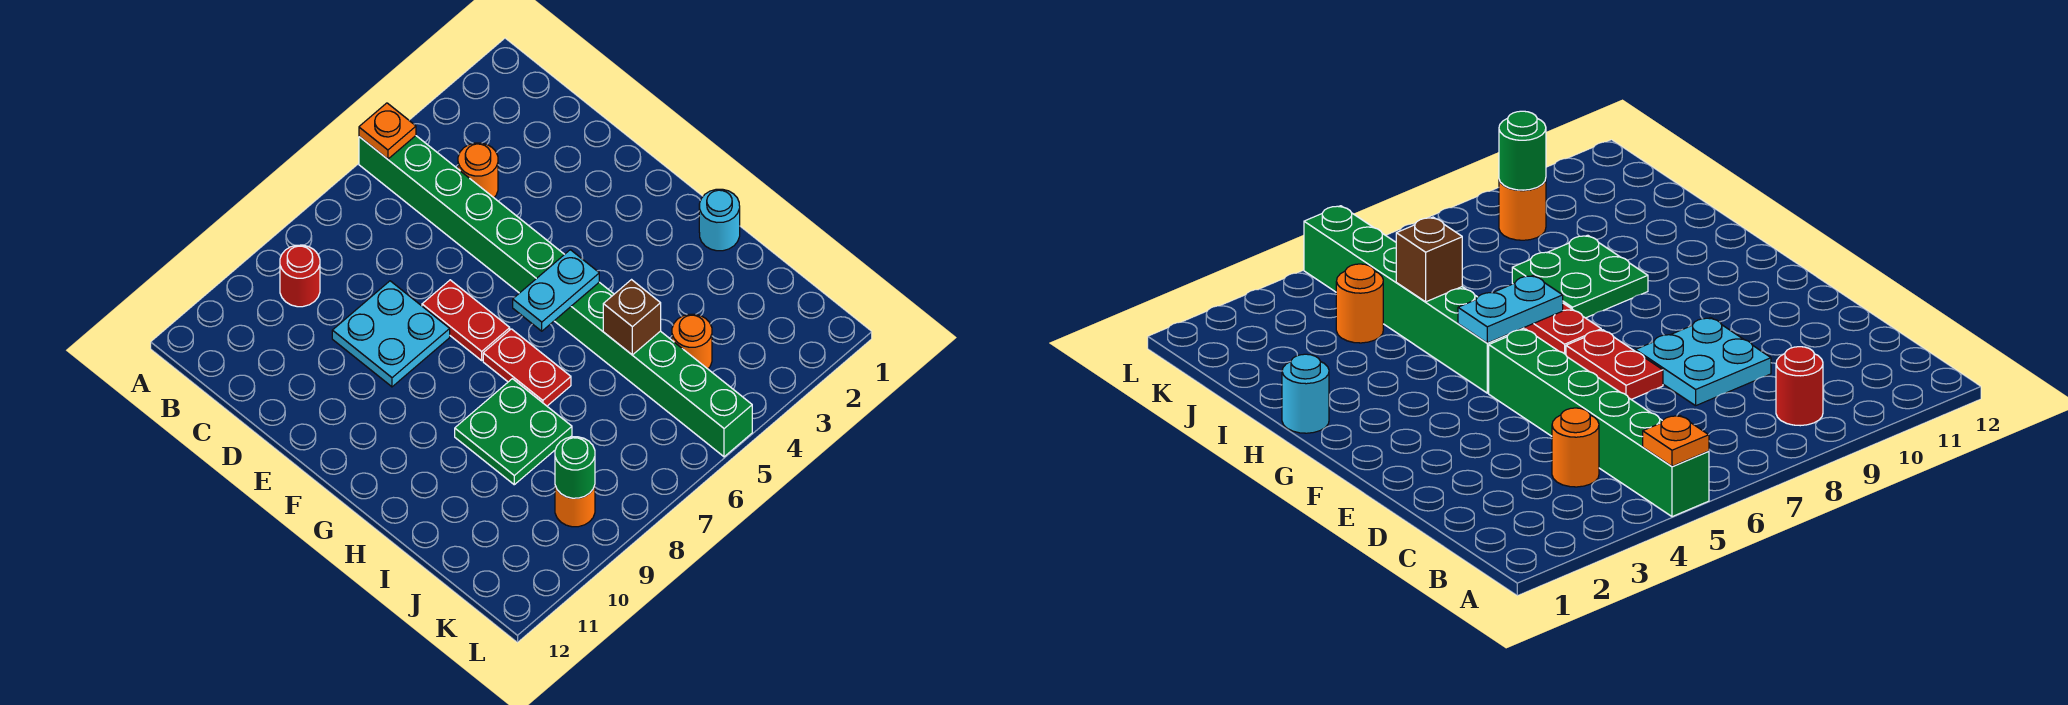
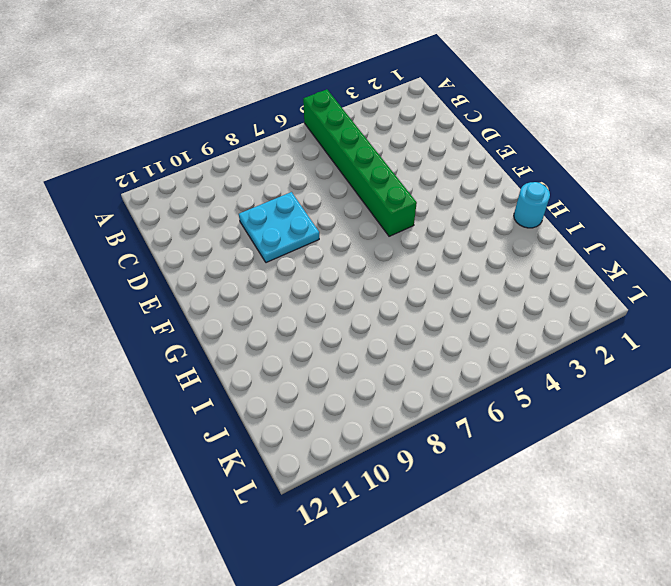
none -> red round brick B9 level 1
none -> orange round brick C4 level 1
none -> red plate E7:F7 level 1

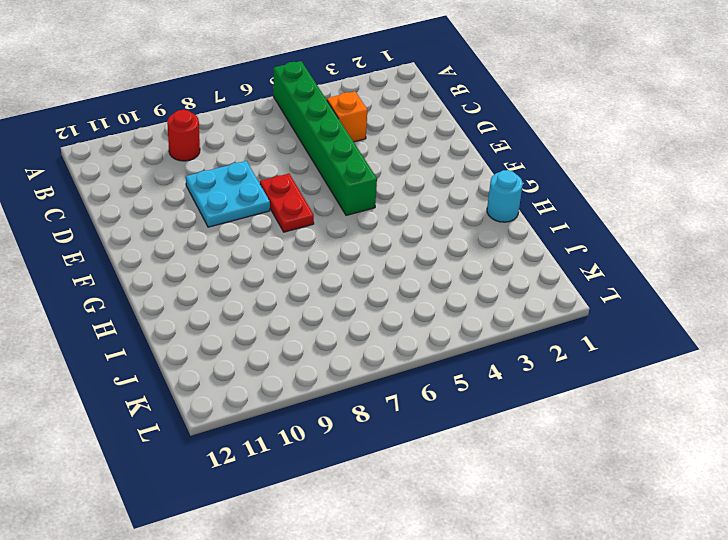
orange brick C4 level 1 -> orange round brick C4 level 1
none -> green brick G5:L5 level 1
none -> red plate G7:H7 level 1
none -> green plate H8:I9 level 1

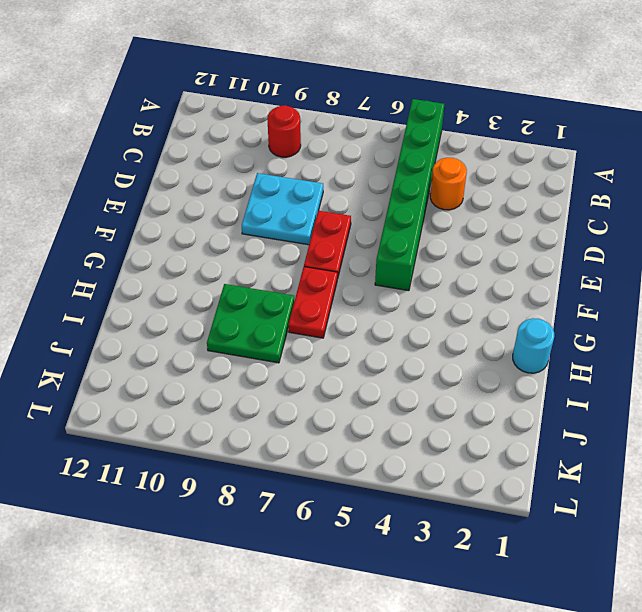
none -> green brick G5:L5 level 1
none -> orange round brick J4 level 1
none -> orange round brick K9 level 1

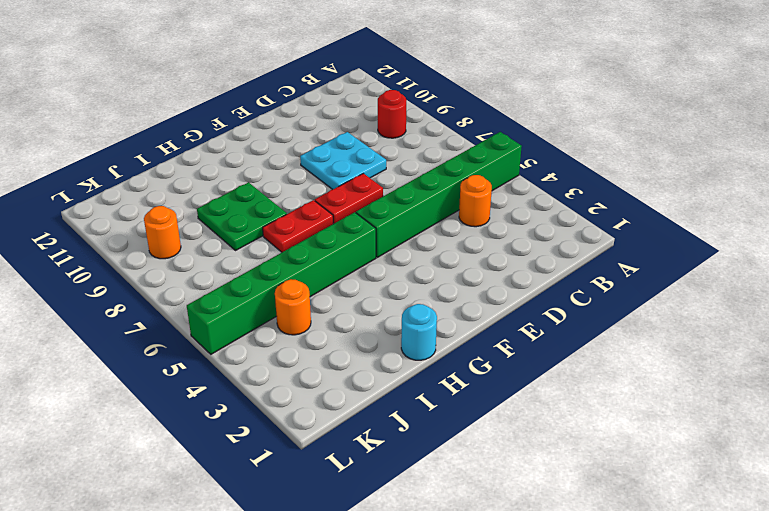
none -> orange plate A5 level 2
none -> cyan plate G5:G6 level 2
none -> brown brick I5 level 2

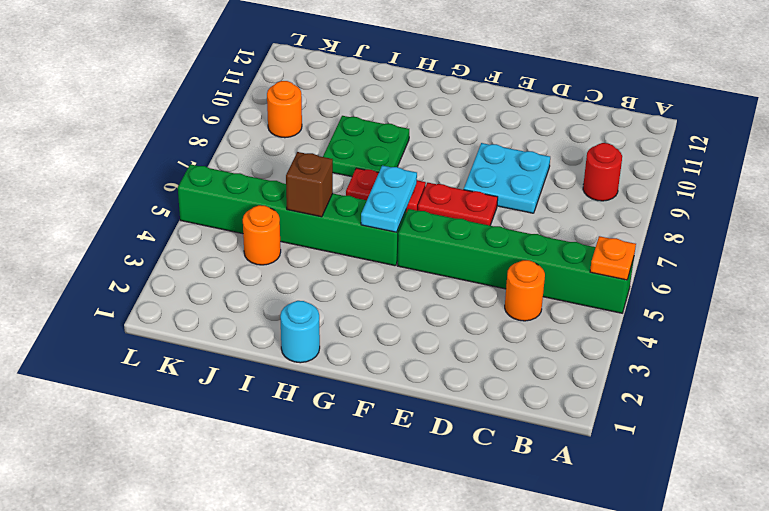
none -> green round brick K9 level 2

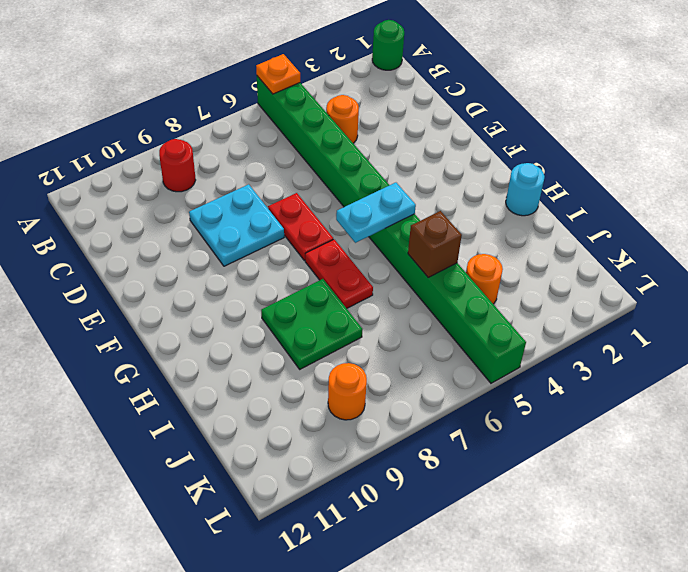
green round brick A1 level 1 -> green round brick K9 level 2

